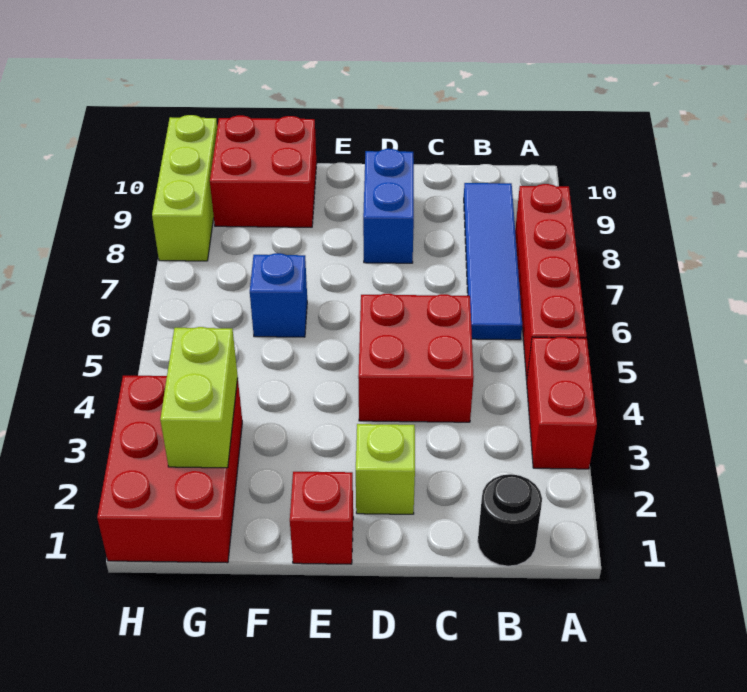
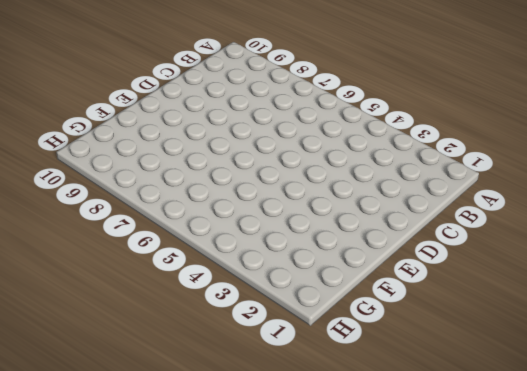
none -> red brick A3:A4 level 1
none -> red brick A5:A8 level 1
none -> black round brick B1 level 1

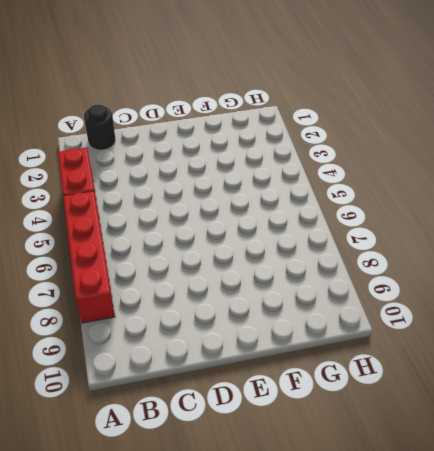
none -> blue tile B6:B9 level 1
none -> red brick C4:D5 level 1
none -> lime brick D2 level 1

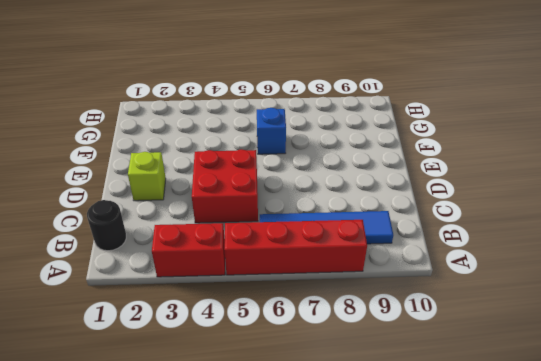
none -> blue brick D8:D9 level 1
none -> red brick E1 level 1
none -> red brick F9:G10 level 1

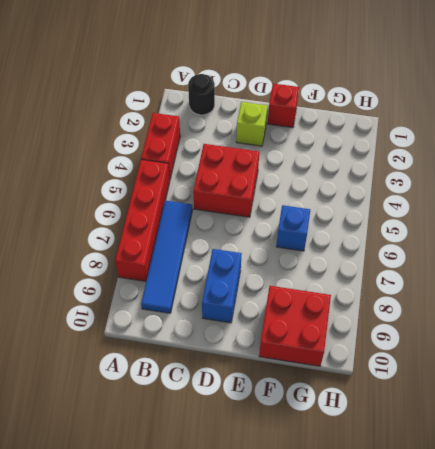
none -> red brick G1:H3 level 1
none -> lime brick H8:H10 level 1
none -> lime brick G2:G3 level 2

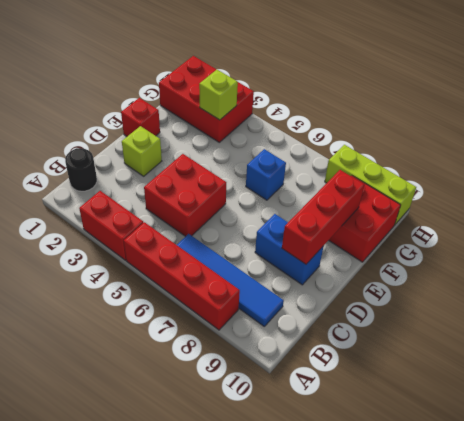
red brick D9:F9 level 2 -> none
lime brick G3 level 2 -> lime brick G2:G3 level 2

